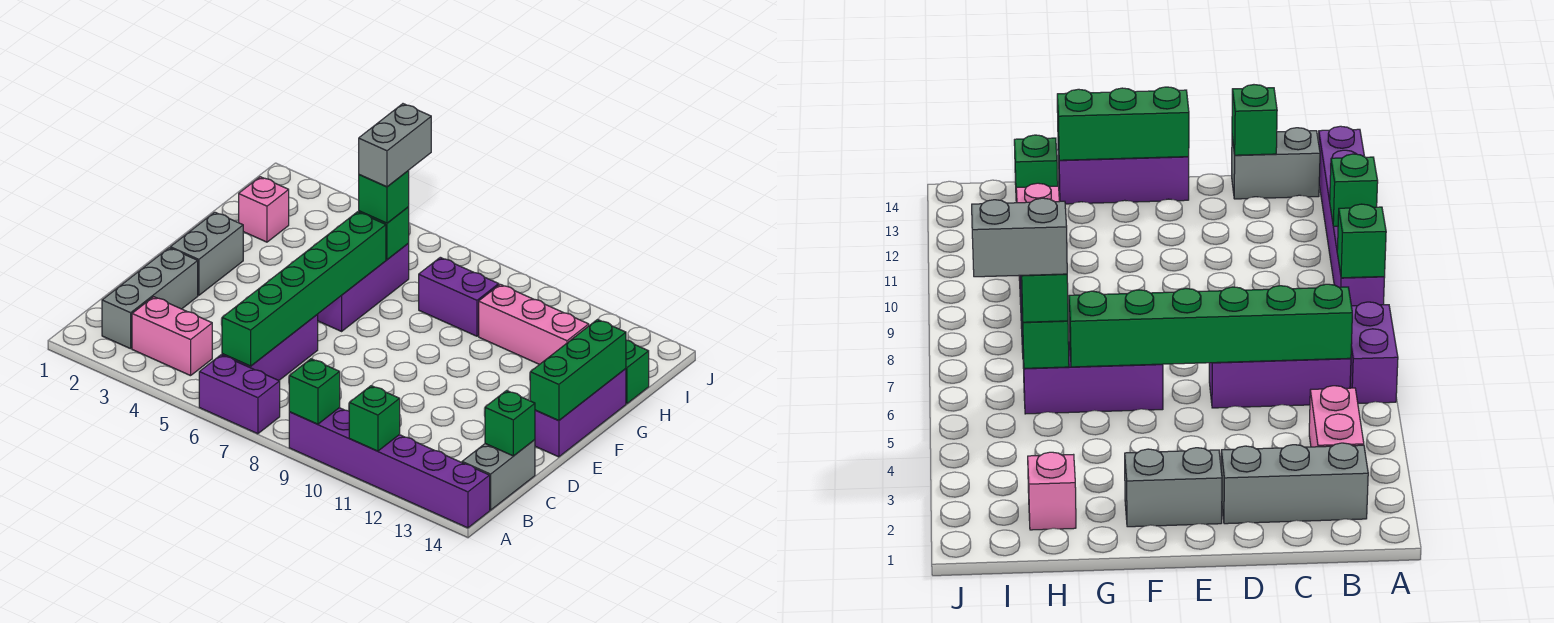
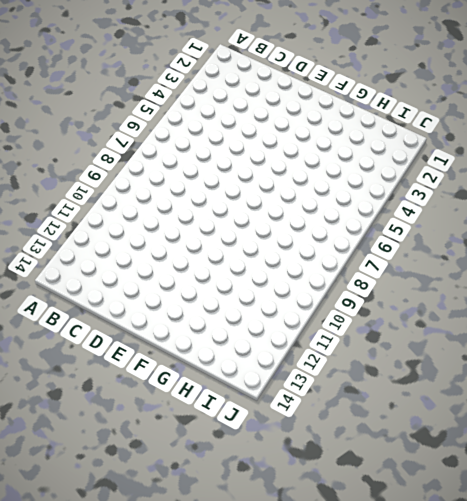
none -> purple brick A6:A7 level 1
none -> purple brick A9:A14 level 1
none -> grey brick B2:D2 level 1

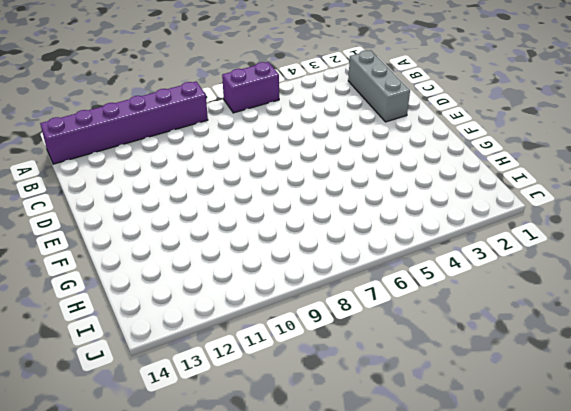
none -> pink brick B3:B4 level 1
none -> purple brick B6:D6 level 1
none -> grey brick B14:C14 level 1

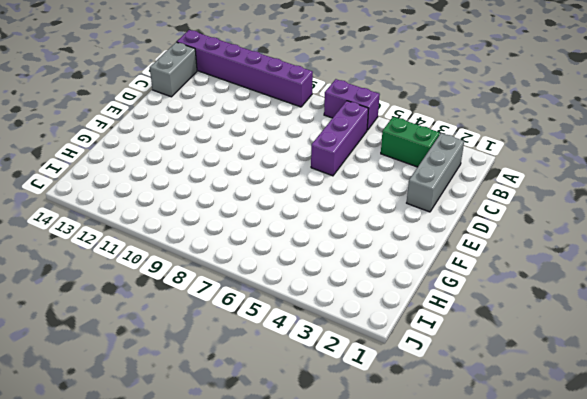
green brick B3:B4 level 1 -> pink brick B3:B4 level 1
none -> grey brick E2:F2 level 1
none -> purple brick E14:G14 level 1
none -> purple brick F6:H6 level 1

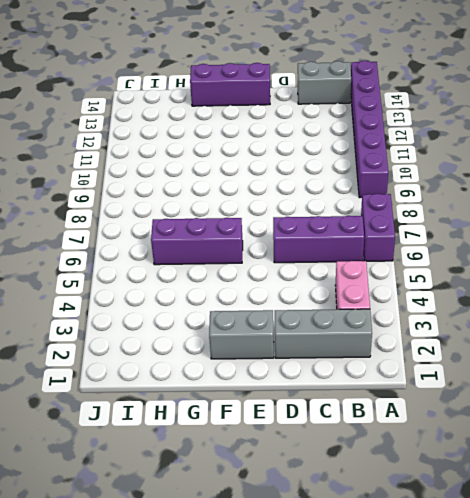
none -> pink brick H2 level 1
none -> purple brick H8:H9 level 1
none -> pink brick H10:H12 level 1

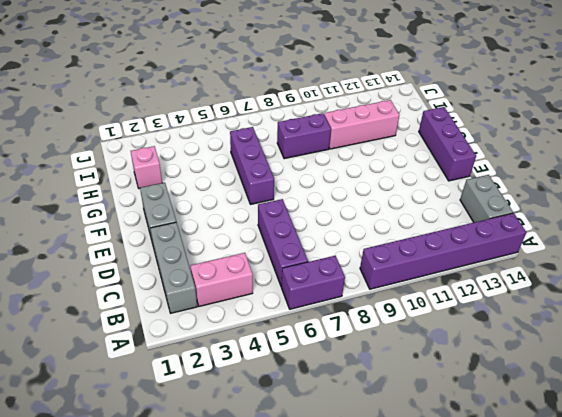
none -> green brick H14 level 1
none -> green brick A9 level 2
none -> green brick A11 level 2

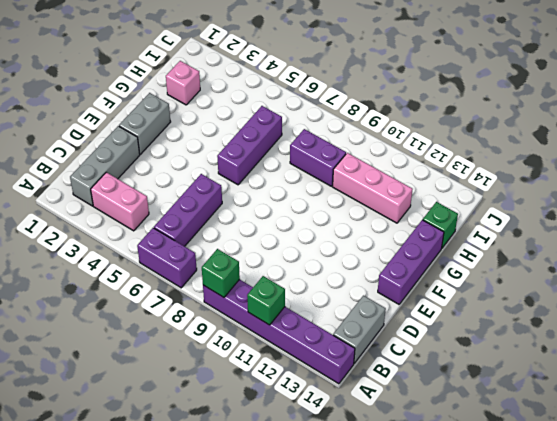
none -> green brick B6:G6 level 2
none -> green brick C14 level 2
none -> green brick E14:G14 level 2

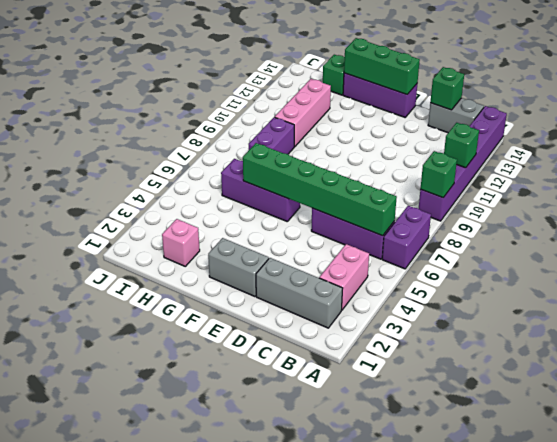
none -> green brick H6 level 2
none -> green brick H6 level 3
none -> grey brick H6:I6 level 4

